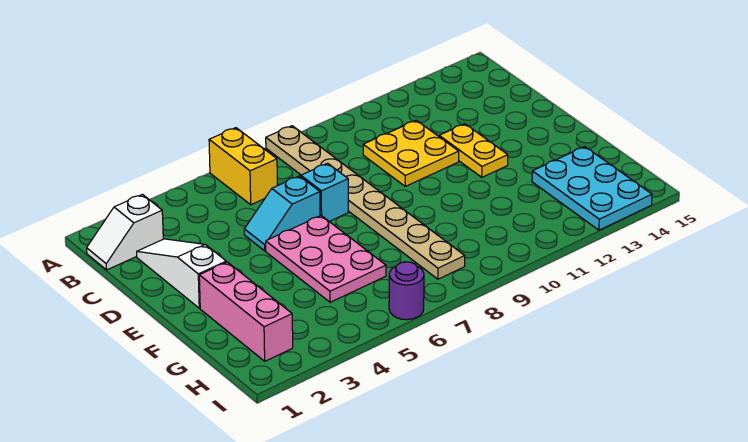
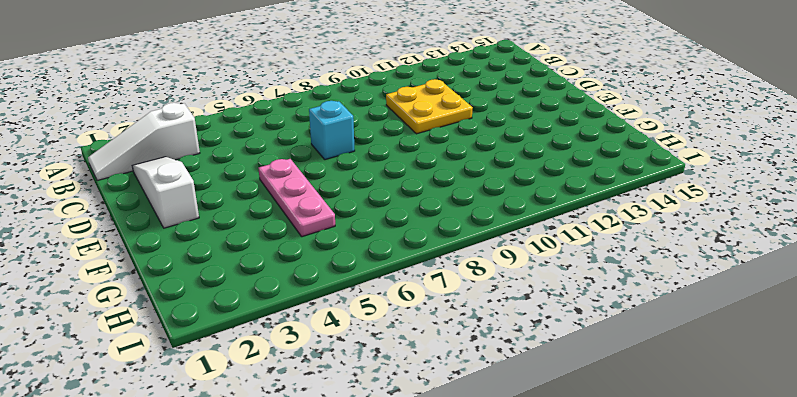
white slope B1:B3 level 1 top 3 -> white slope B1:B2 level 1 top 2
pink plate E5:G5 level 1 -> pink plate E5:G6 level 1
none -> yellow brick A6:B6 level 1
none -> tan plate A8:H8 level 1
none -> cyan slope D5:D6 level 1 top 6

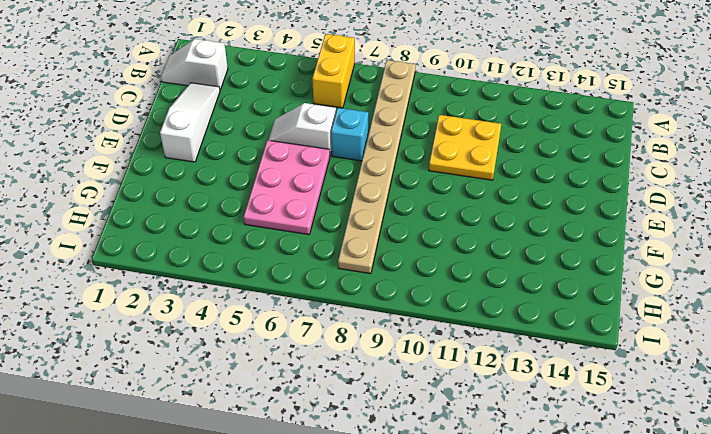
white slope D5:D6 level 1 top 6 -> cyan slope D5:D6 level 1 top 6
none -> yellow plate D12:E12 level 1
none -> pink brick F2:H2 level 1
none -> cyan plate G13:I14 level 1

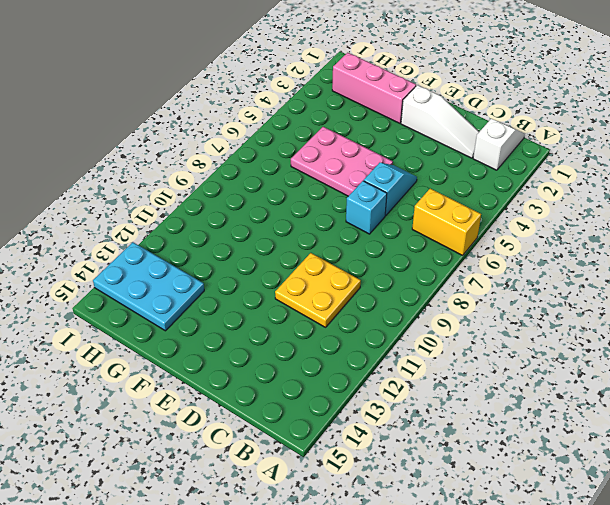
none -> tan plate A8:H8 level 1
none -> yellow plate D12:E12 level 1
none -> purple round brick I6 level 1

